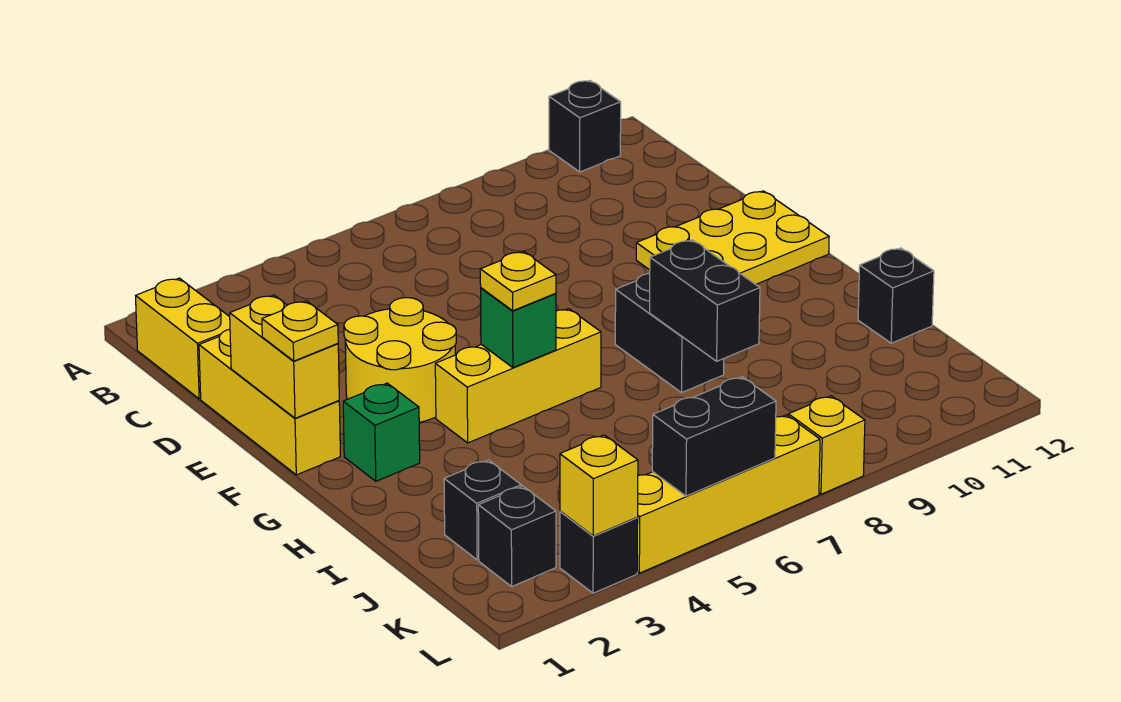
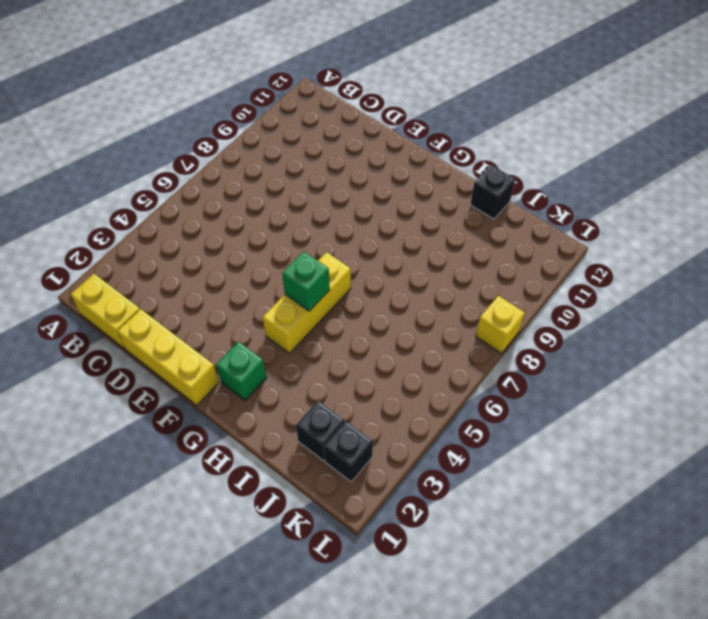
none -> black brick A11 level 1
none -> yellow round brick E3:F4 level 1
none -> yellow plate E10:F12 level 1

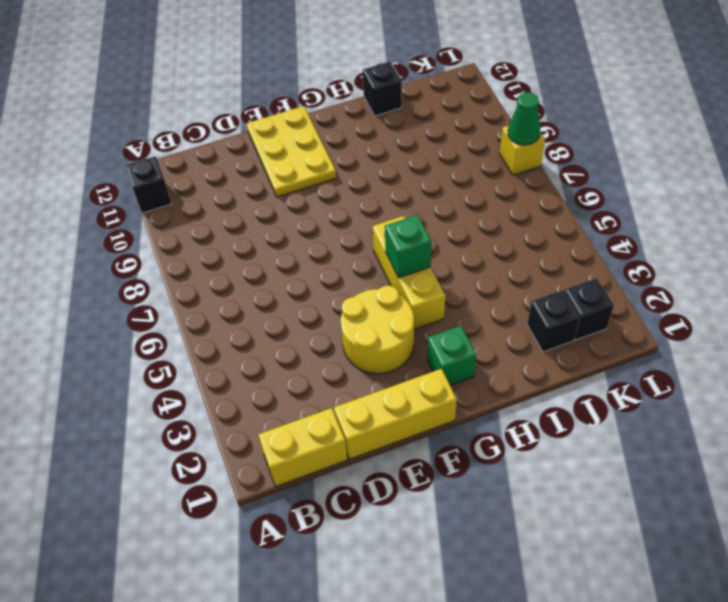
green cone L8 level 2 -> none
none -> black brick G8:H8 level 1
none -> black brick L3 level 1
none -> yellow brick L4:L7 level 1

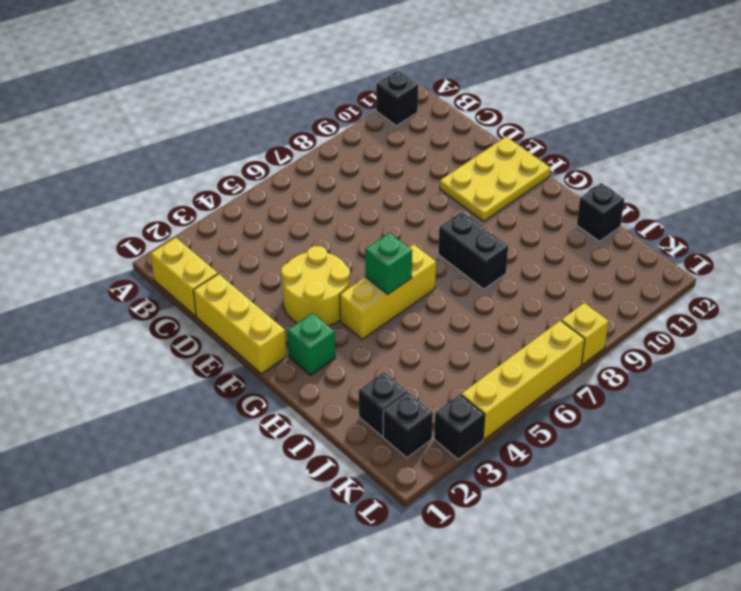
none -> yellow brick E1:F1 level 2
none -> black brick H8:I8 level 2
none -> yellow brick L3 level 2

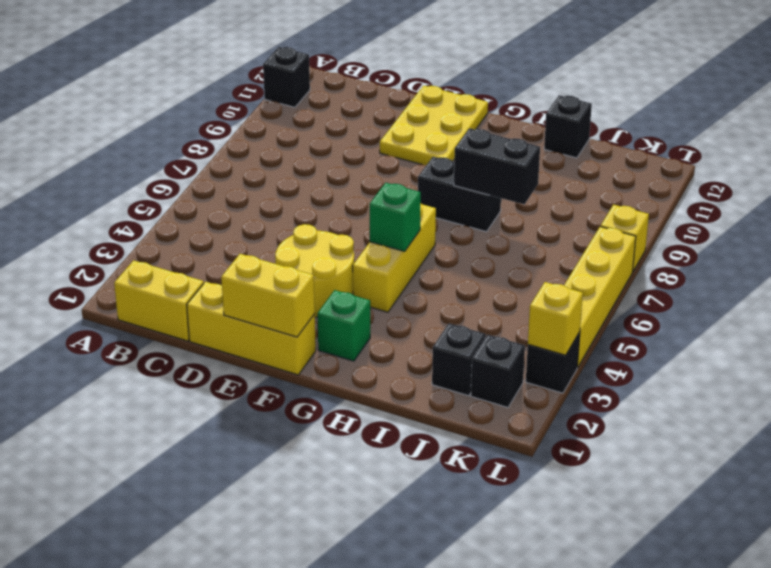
none -> black brick L5:L6 level 2
none -> yellow plate F1 level 3
none -> yellow plate G5 level 3

